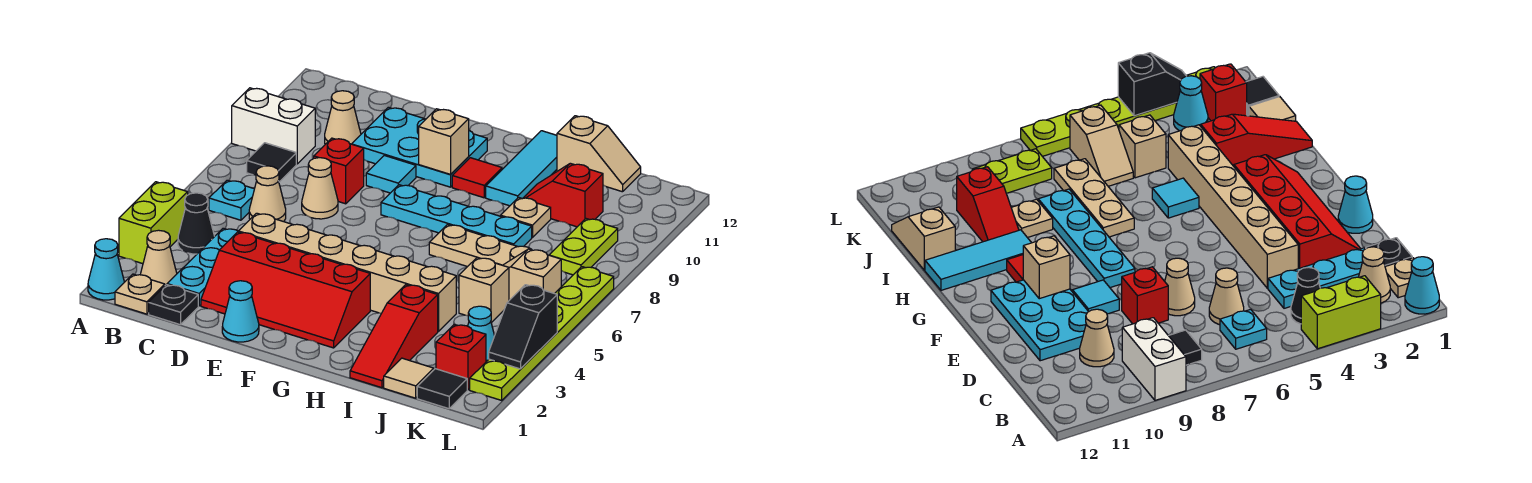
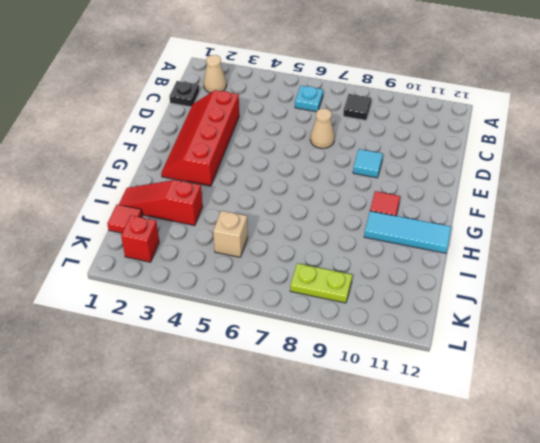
red tile J1 level 1 -> tan tile J1 level 1
none -> cyan cone A1 level 1
none -> lime brick A3:A4 level 1
none -> white brick A9:B9 level 1
none -> tan plate B1 level 1

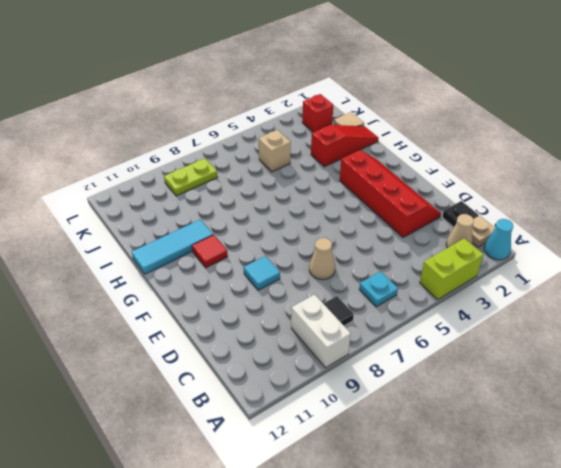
none -> black cone B4 level 1
none -> cyan plate C2:C4 level 1
none -> tan cone C6 level 1
none -> tan cone C10 level 1

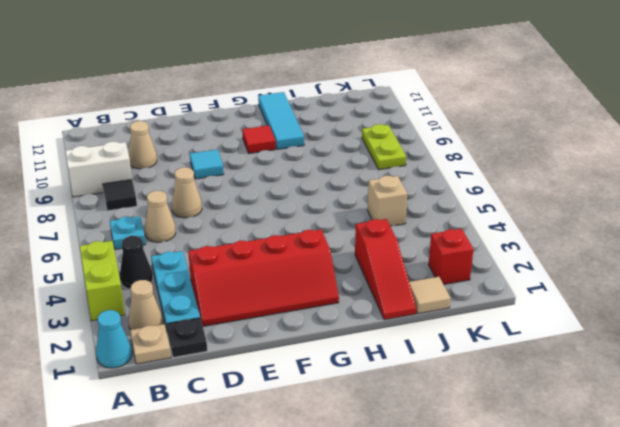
none -> tan brick D4:I4 level 1
none -> red brick D8 level 1
none -> cyan plate D10:F11 level 1
none -> cyan cone E1 level 1

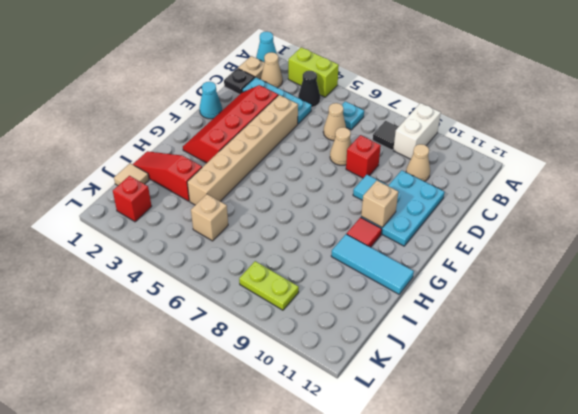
none -> cyan plate F8:I8 level 1
none -> cyan tile H5 level 1
none -> tan plate H7:J7 level 1
none -> tan plate I9 level 1

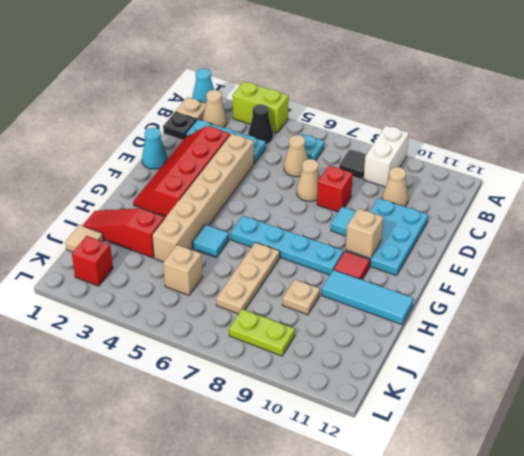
cyan plate G6:G9 level 1 -> cyan plate F8:I8 level 1
none -> red slope I10:J10 level 1 top J
none -> tan slope I12:J12 level 1 top I
none -> tan slope J6:K6 level 1 top K
none -> black tile K1 level 1

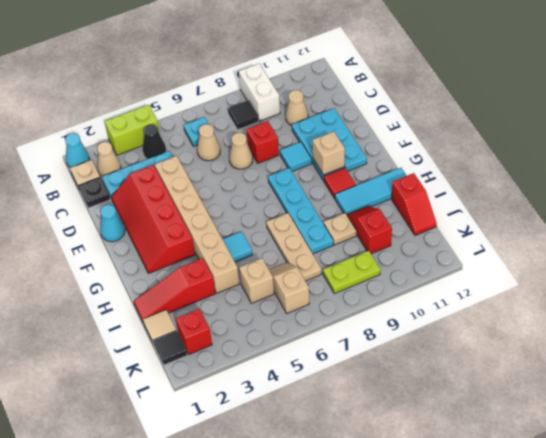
red slope I12:J12 level 1 top I -> tan slope I12:J12 level 1 top I
none -> cyan cone K3 level 1
none -> lime plate L2:L7 level 1
none -> black slope L3:L4 level 2 top 4

